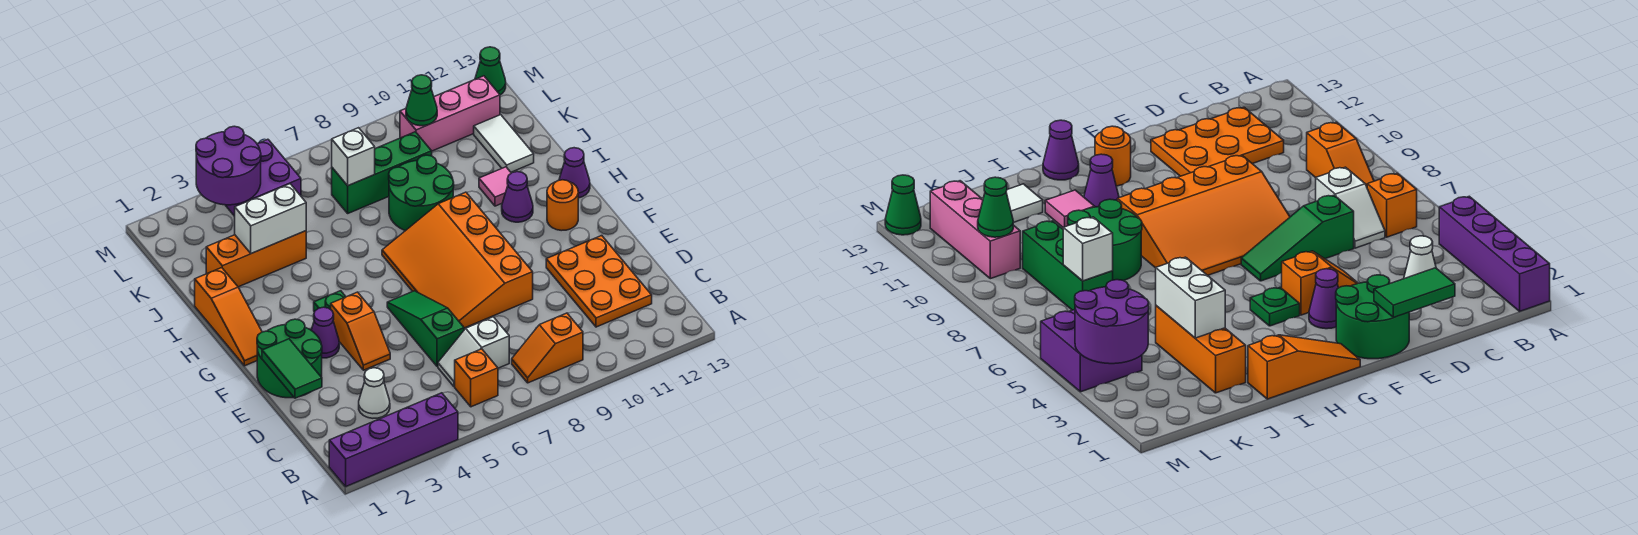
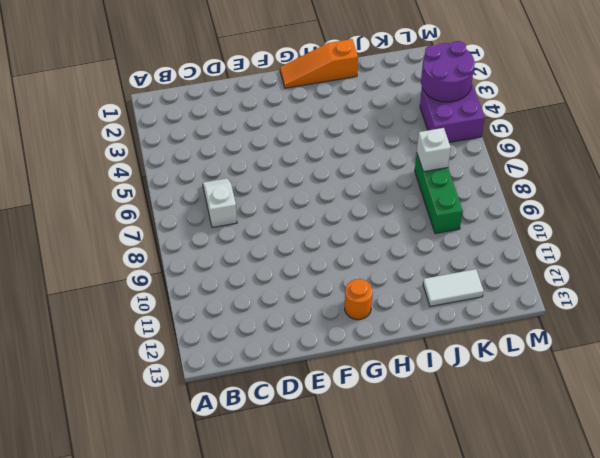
none -> purple brick A1:A4 level 1
none -> orange brick B6 level 1
none -> orange slope B8:B9 level 1 top 9

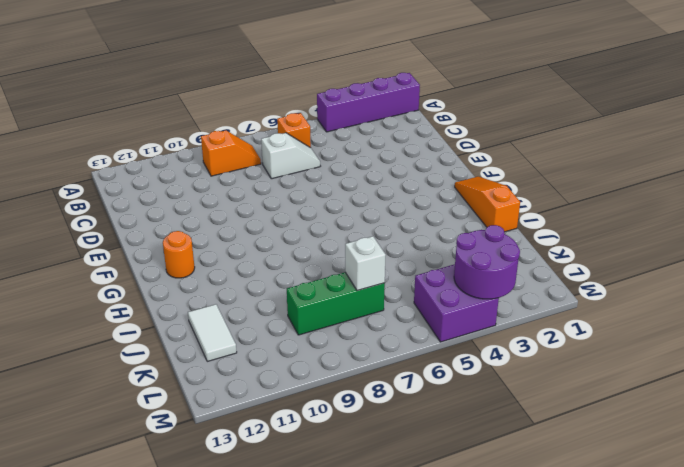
none -> white cone C3 level 1
none -> orange plate C11:E12 level 1
none -> green slope D6:F6 level 1 top D

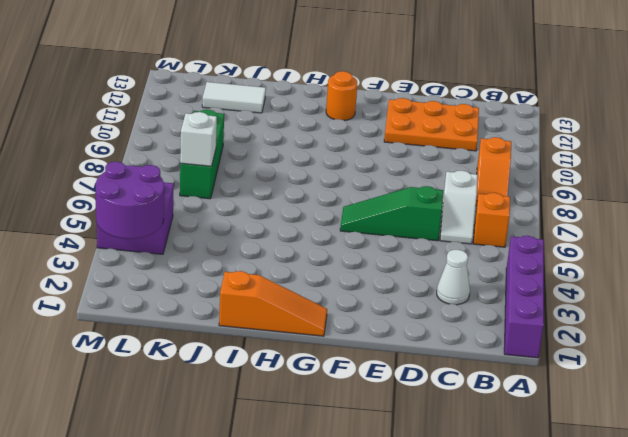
none -> green round brick E1:F2 level 1
none -> orange slope E4:F4 level 1 top F
none -> orange slope E7:H9 level 1 top 9

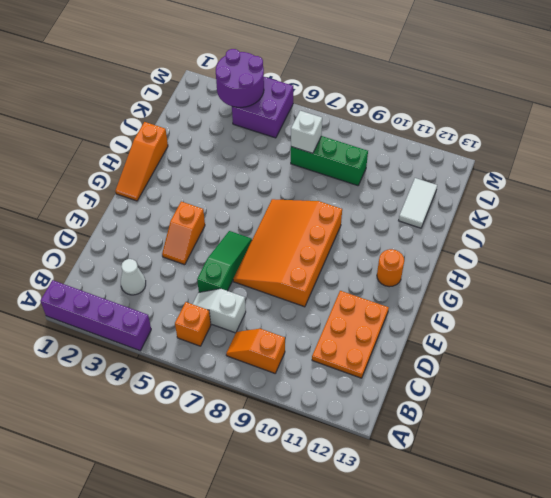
none -> green round brick E1:F2 level 1
none -> purple cone F3 level 1
none -> green plate G4 level 1

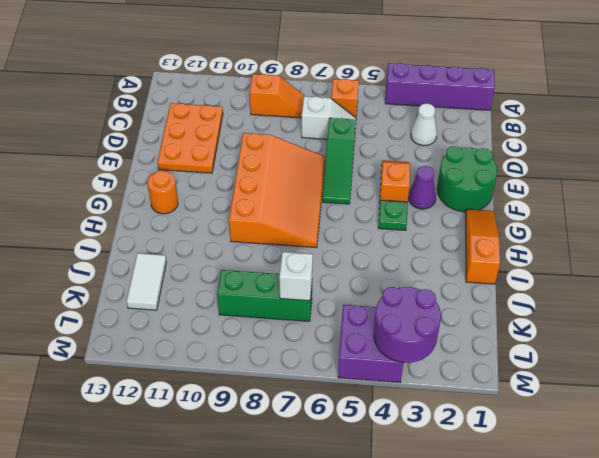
none -> purple cone H11 level 1
none -> purple cone H13 level 1
none -> green round brick I8:J9 level 1

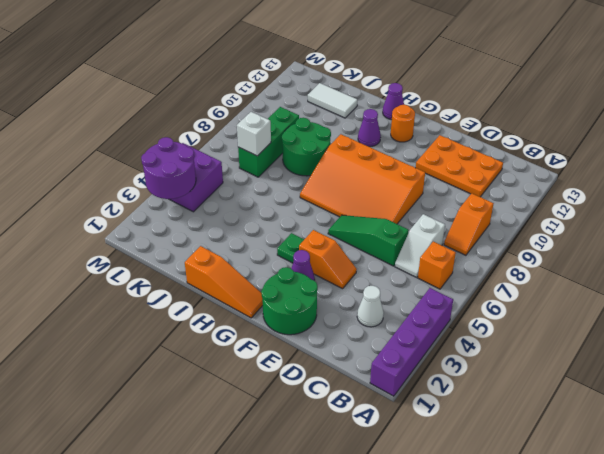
none -> pink tile I11 level 1
none -> orange brick J2:J4 level 1
none -> pink brick L10:L12 level 1

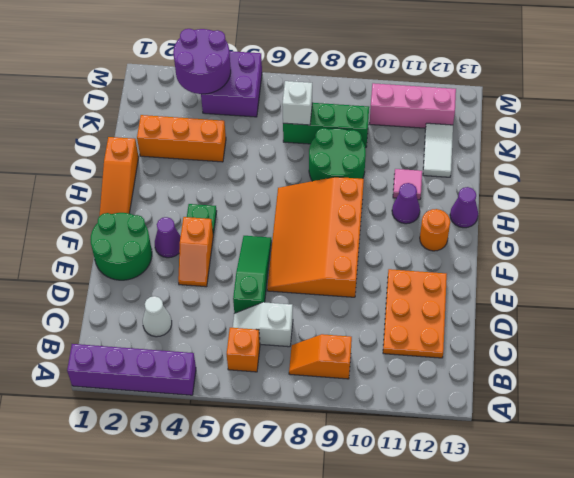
none -> green cone M13 level 1
none -> green tile D1:E1 level 2
none -> white brick J3:J4 level 2

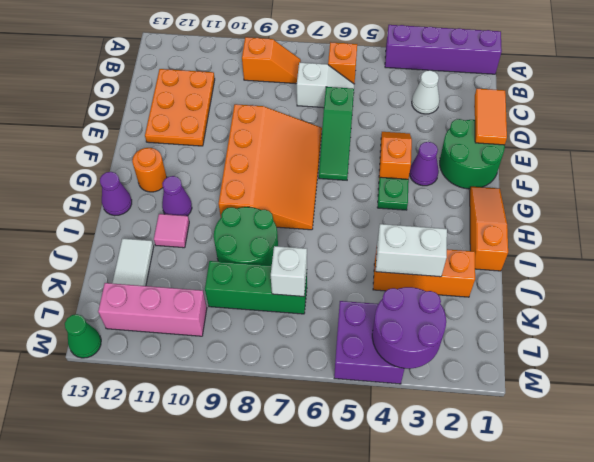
orange tile D1:E1 level 2 -> green tile D1:E1 level 2
none -> green cone L10 level 2

